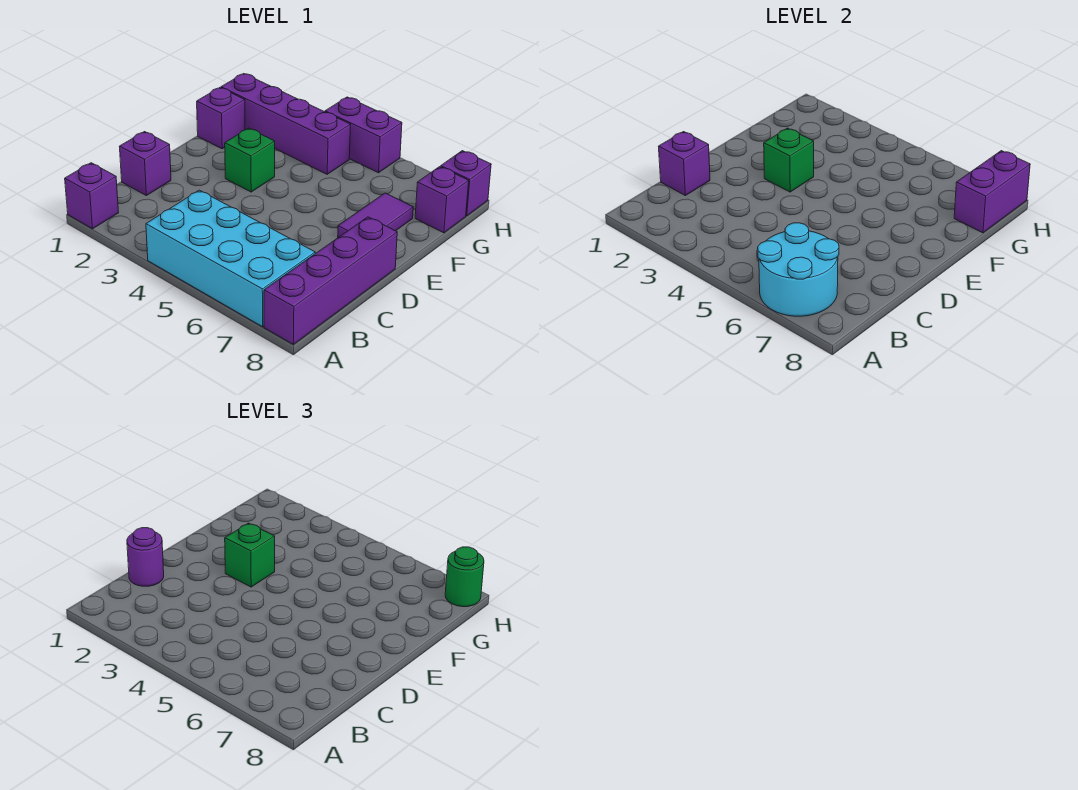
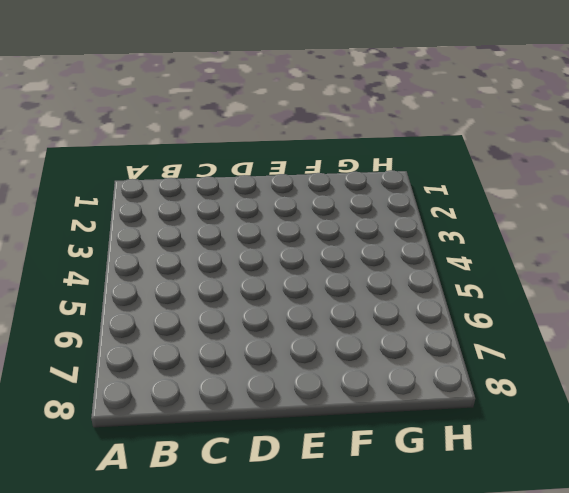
none -> purple brick A1 level 1
none -> cyan brick A4:B7 level 1
none -> purple brick A8:D8 level 1

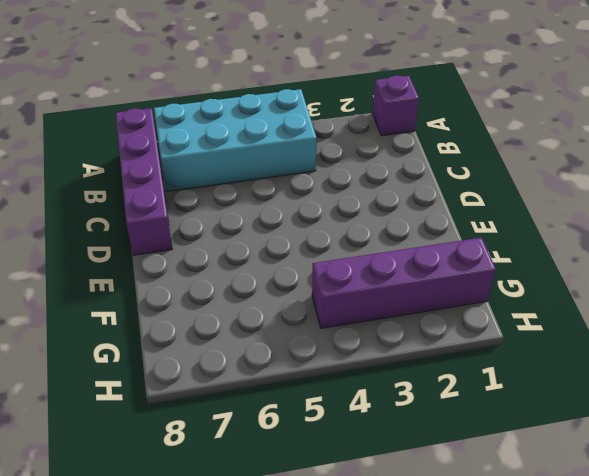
none -> purple brick C1 level 1
none -> green brick E3 level 1
none -> purple tile E7:F7 level 1

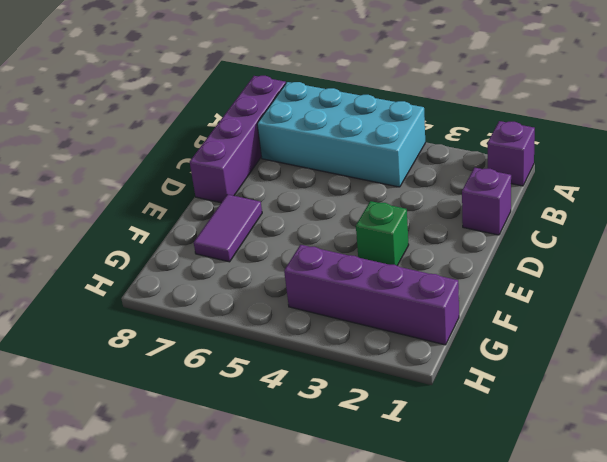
none -> purple brick F1 level 1
none -> purple brick G8 level 1
none -> purple brick H4:H5 level 1

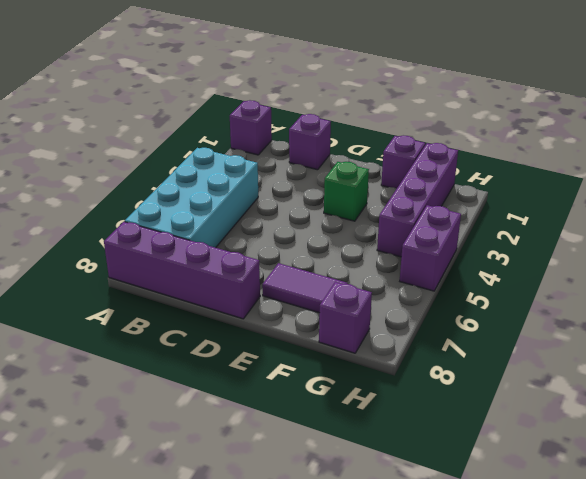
none -> purple brick H8 level 1
none -> cyan round brick A6:B7 level 2
none -> purple brick C1 level 2

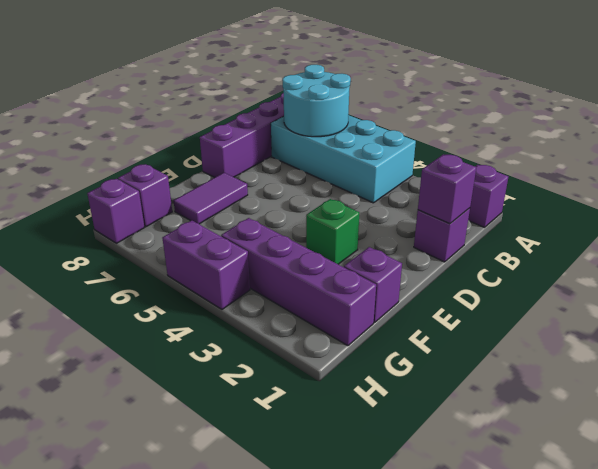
none -> green brick E3 level 2
none -> purple brick G8:H8 level 2
none -> purple round brick C1 level 3

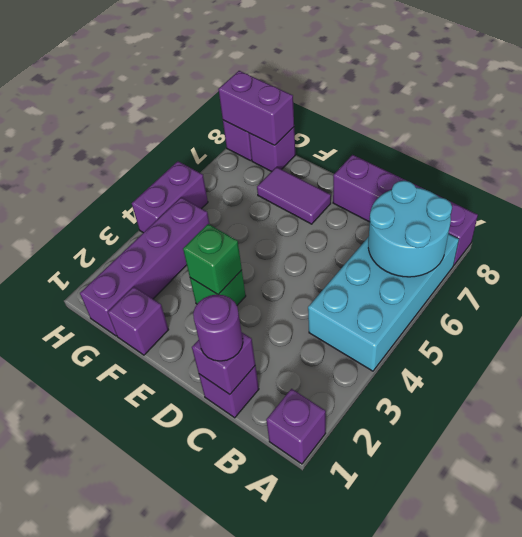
none -> green brick E3 level 3
none -> green round brick H8 level 3

